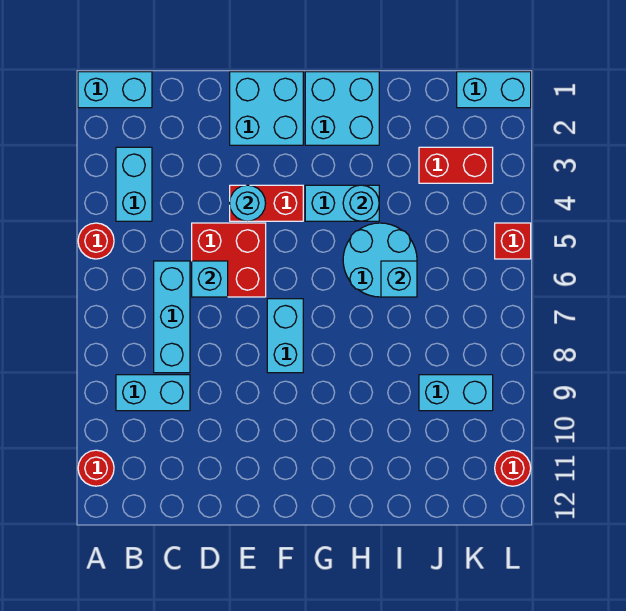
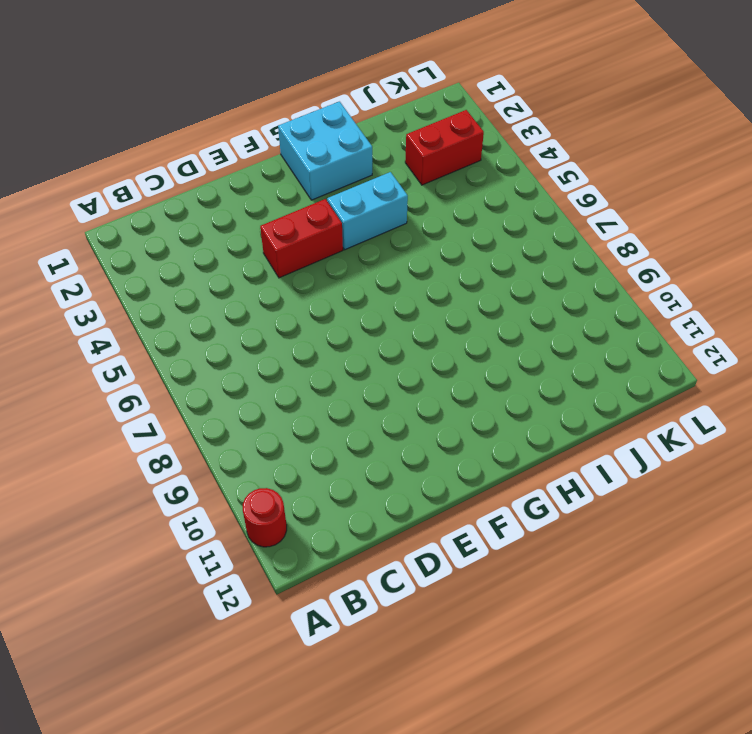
none -> cyan brick A1:B1 level 1
none -> red round brick A5 level 1
none -> cyan brick B3:B4 level 1

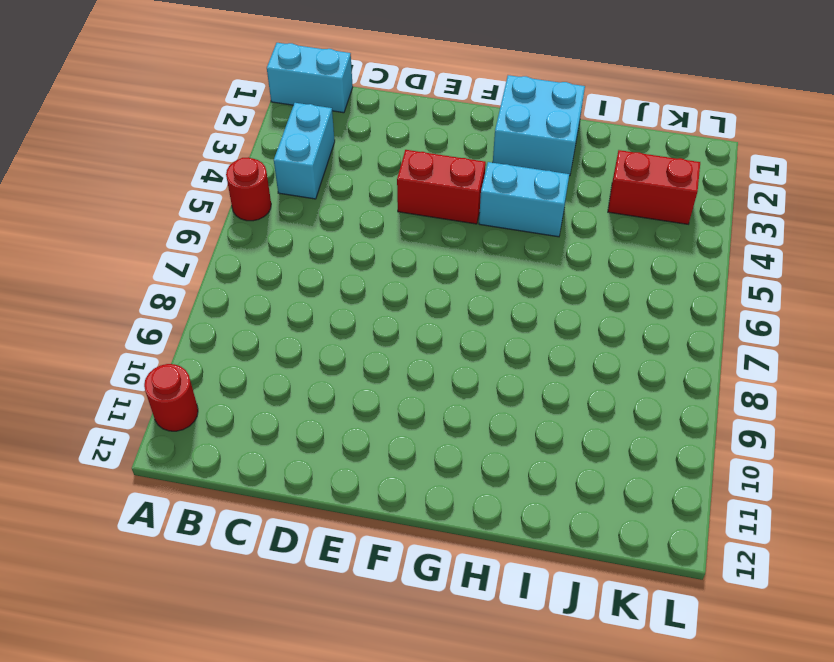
none -> cyan brick B9:C9 level 1
none -> cyan brick C6:C8 level 1
none -> red brick D5:E6 level 1

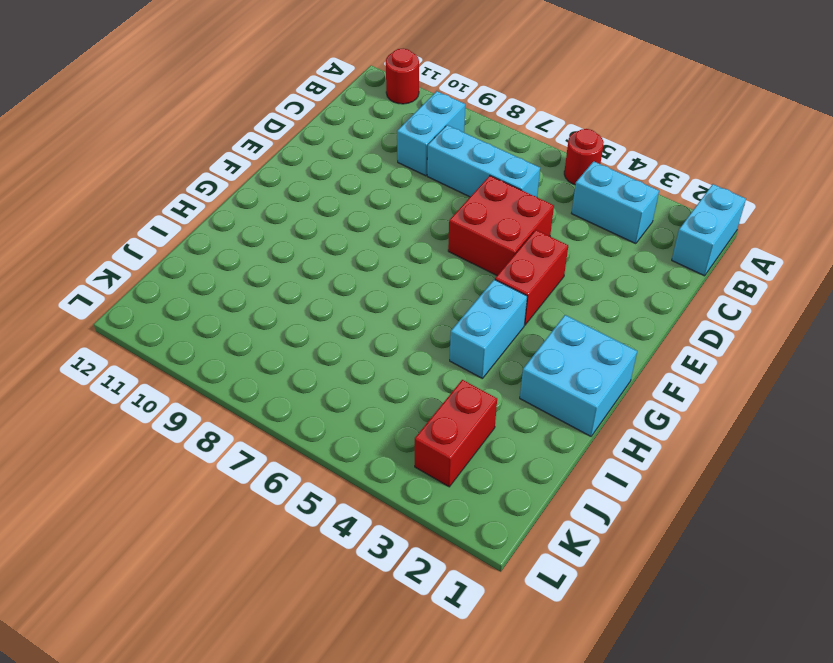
none -> cyan brick E1:F2 level 1
none -> cyan brick F7:F8 level 1
none -> cyan round brick H5:I6 level 1

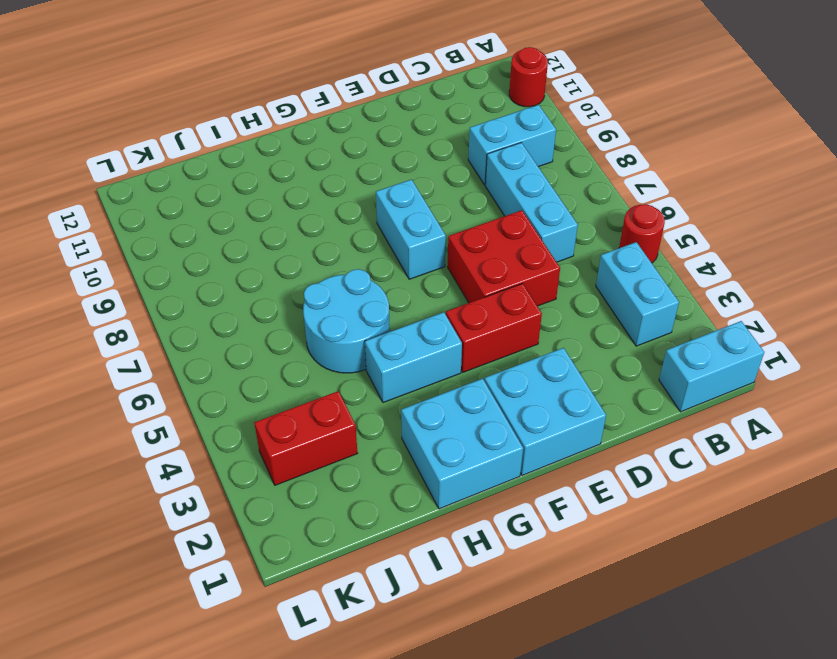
none -> cyan brick J9:K9 level 1
none -> cyan brick K1:L1 level 1
none -> red brick L5 level 1

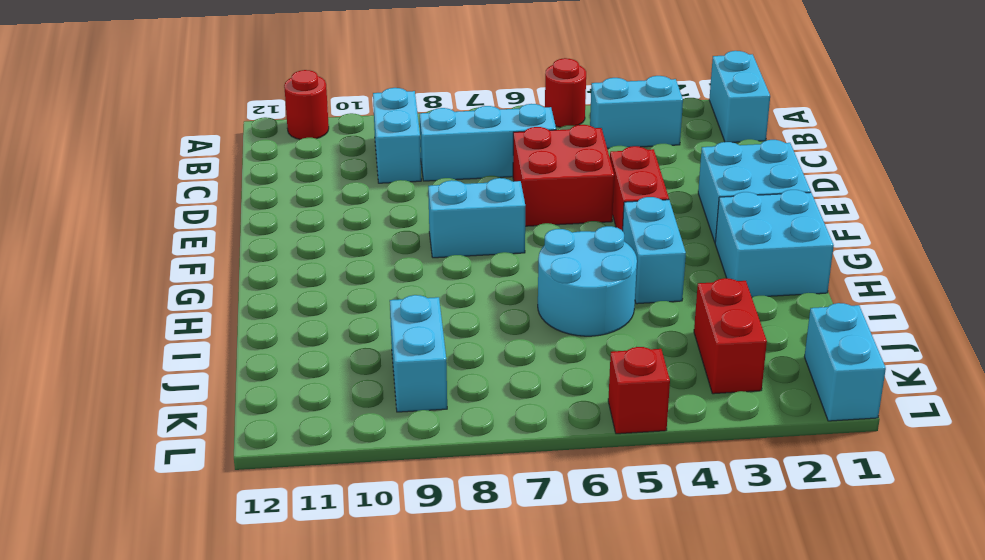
none -> red round brick L11 level 1
none -> cyan brick D6 level 2
none -> cyan round brick E4 level 2

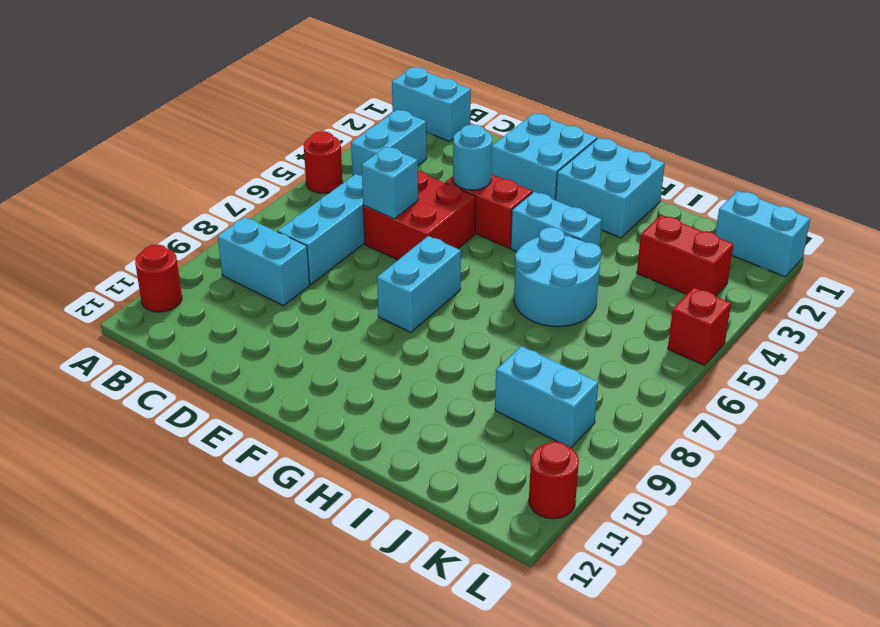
none -> cyan round brick H4 level 2
none -> cyan brick I6 level 2

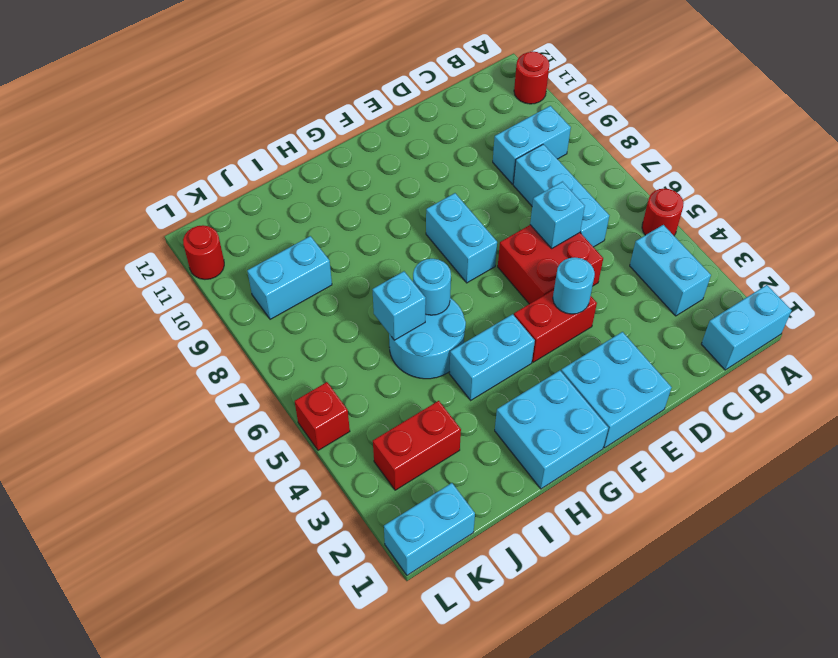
cyan round brick H6 level 2 -> cyan round brick H4 level 2

